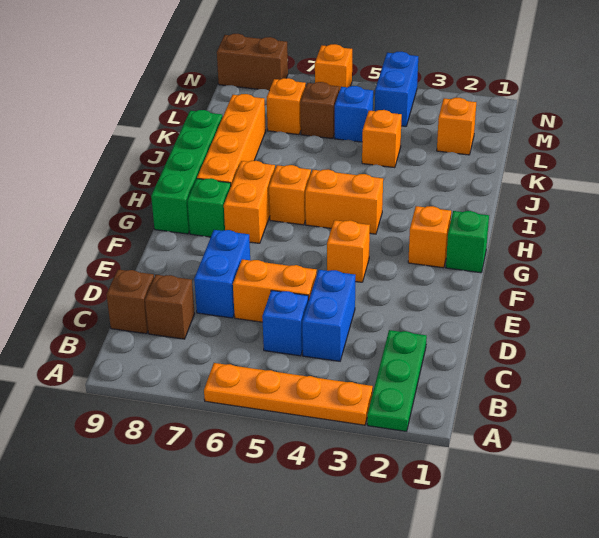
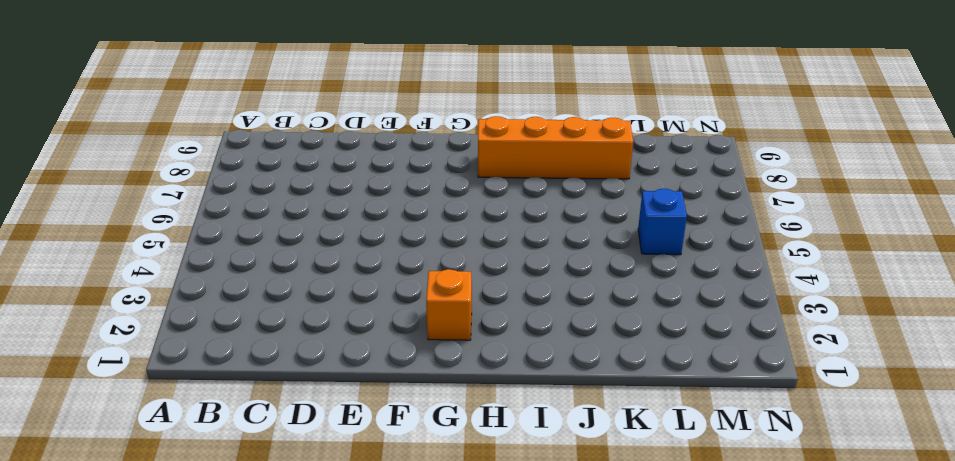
none -> green plate A2:C2 level 1
none -> orange plate A3:A6 level 1
none -> blue brick C4:D4 level 1

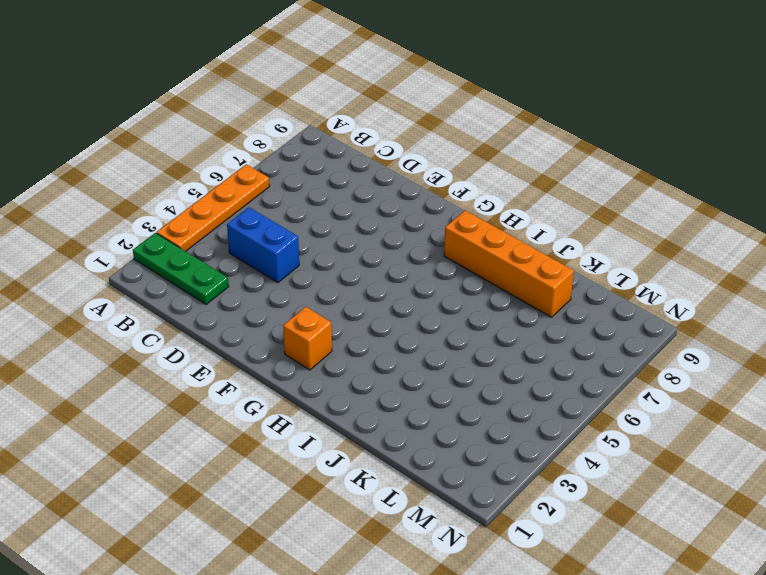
none -> blue brick C5 level 1
none -> brown brick C8 level 1
none -> brown brick C9 level 1

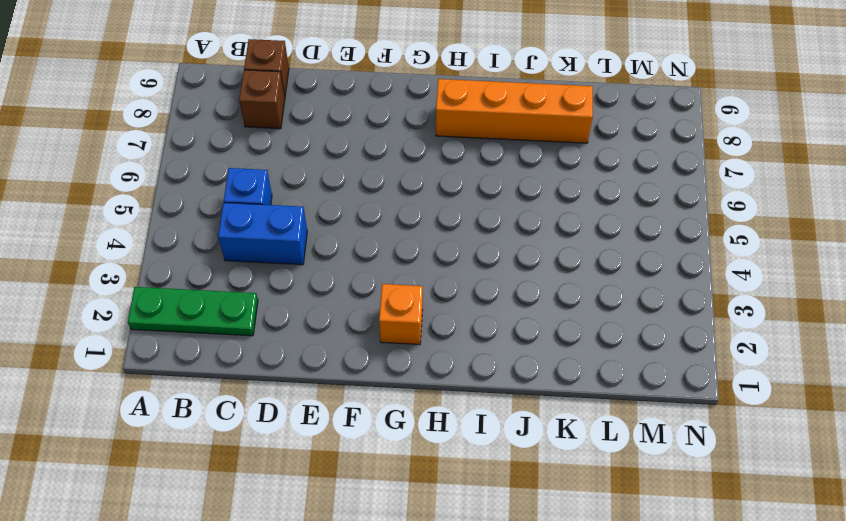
none -> orange plate A3:A6 level 1
none -> orange brick D5:D6 level 1
none -> blue brick D7:E7 level 1

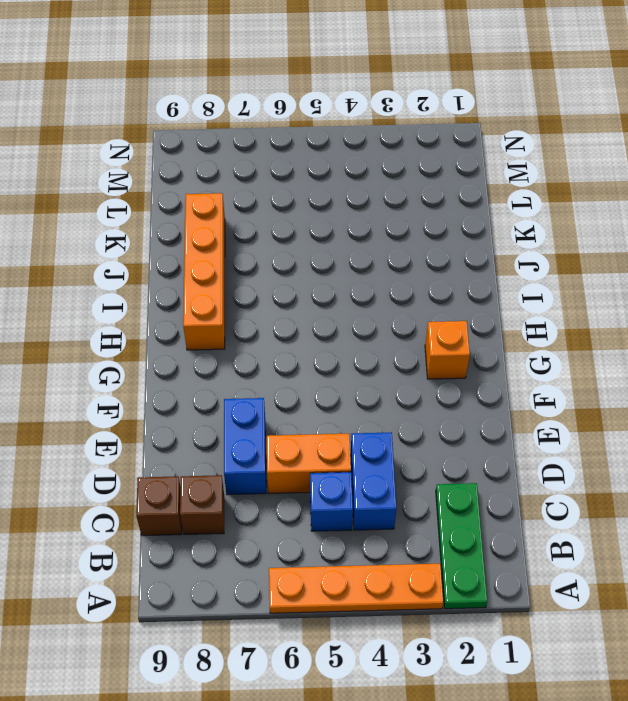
none -> orange brick F4 level 1
none -> green brick G1 level 1
none -> orange brick G7:H7 level 1

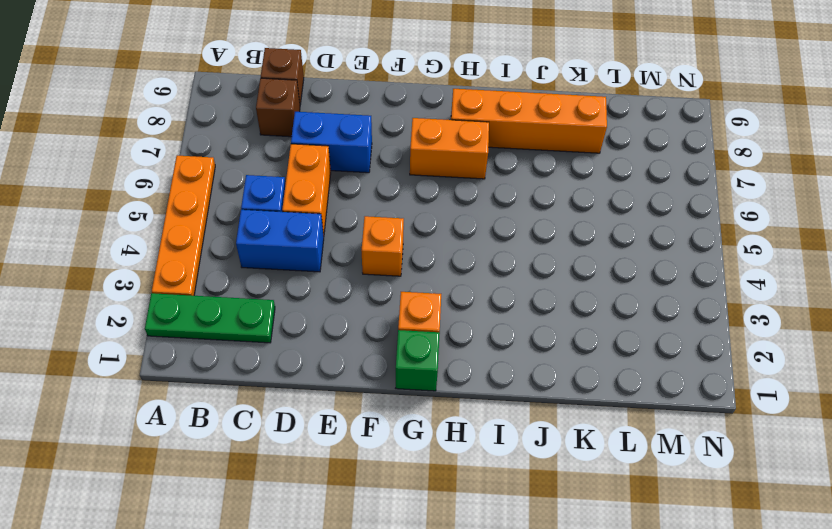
none -> green brick G8 level 1
none -> green brick G9:J9 level 1
none -> orange brick H4:H5 level 1

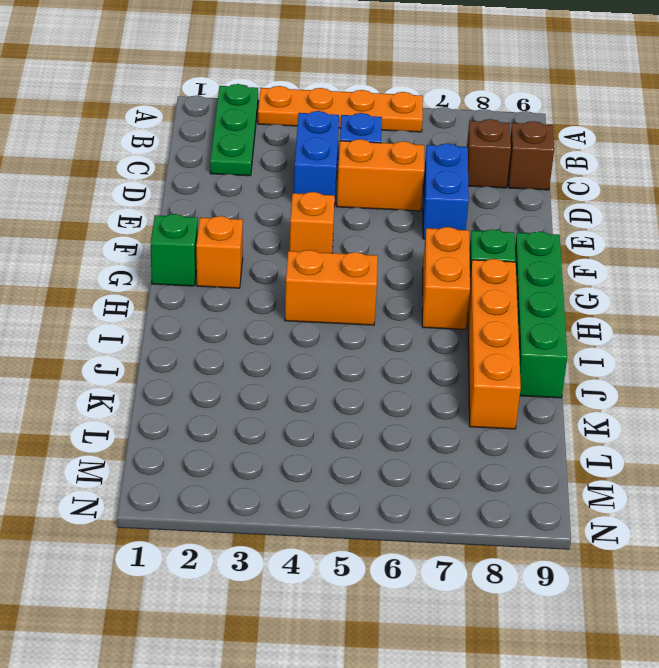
none -> orange brick H6 level 1
none -> orange brick K4 level 1
none -> orange brick L2 level 1

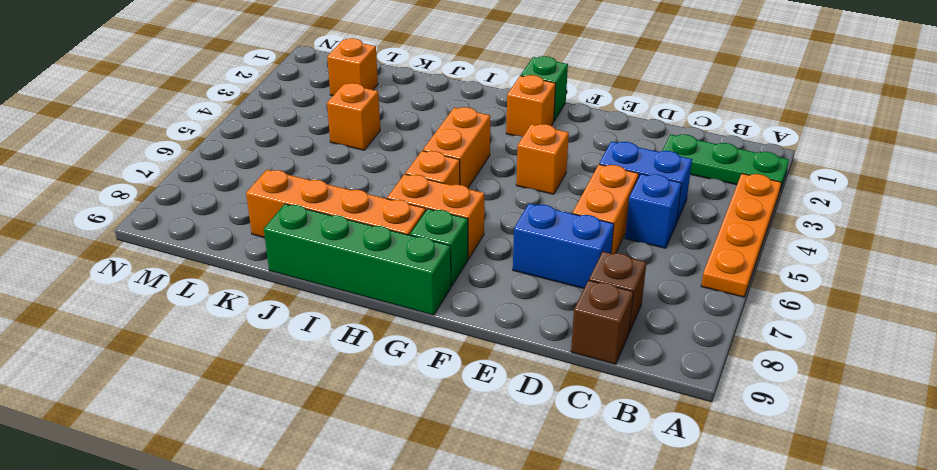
none -> blue brick L5 level 1
none -> brown brick L6 level 1
none -> orange brick L7 level 1

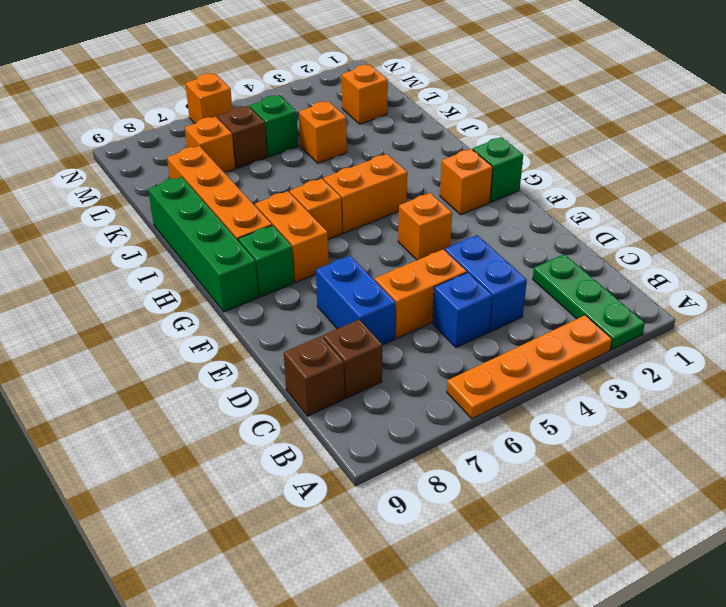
green brick L5 level 1 -> blue brick L5 level 1
none -> blue brick M4:N4 level 1
none -> brown brick N8:N9 level 1

